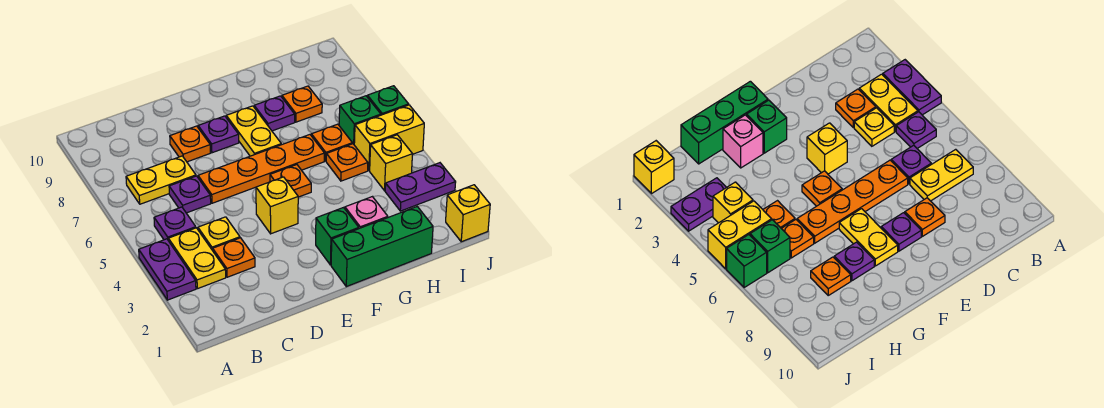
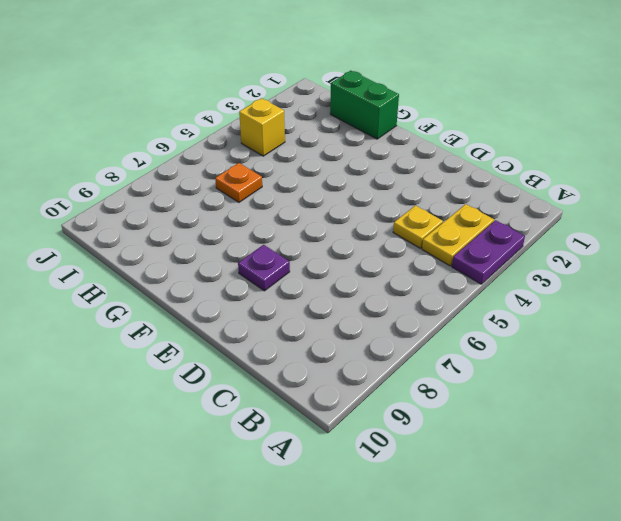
green brick G1:H1 level 1 -> green brick F1:H1 level 1
none -> purple plate B5 level 1
none -> yellow plate B7:C7 level 1
none -> orange plate C3 level 1

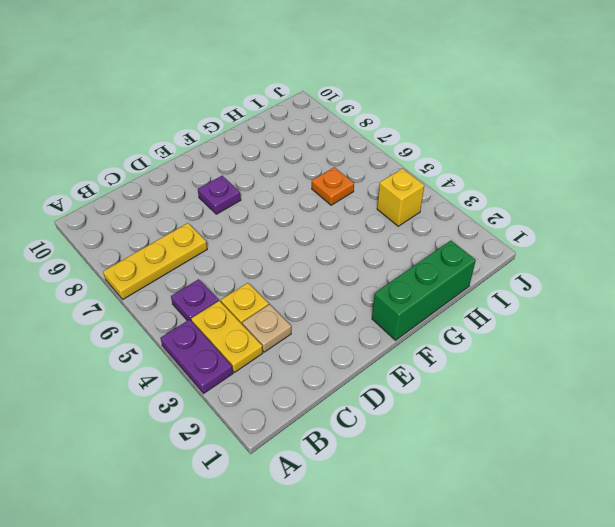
yellow plate A7:C7 level 1 -> yellow plate B7:C7 level 1
tan plate C3 level 1 -> orange plate C3 level 1
none -> purple plate C6 level 1
none -> orange plate D6:G6 level 1
none -> orange plate D8 level 1

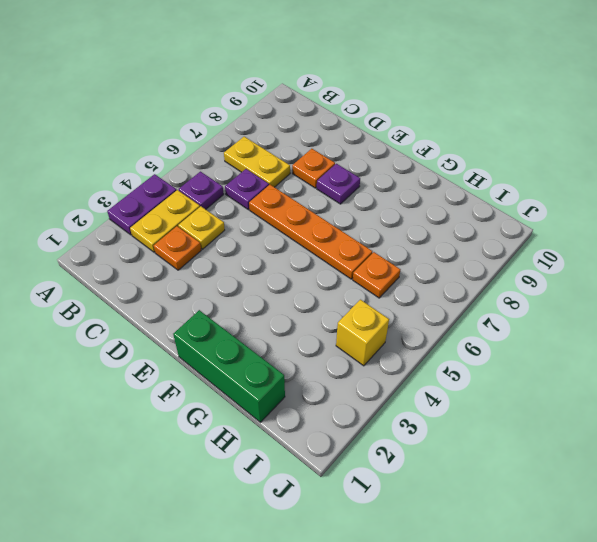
none -> yellow brick E4 level 1
none -> green brick F2 level 1
none -> orange plate F5 level 1

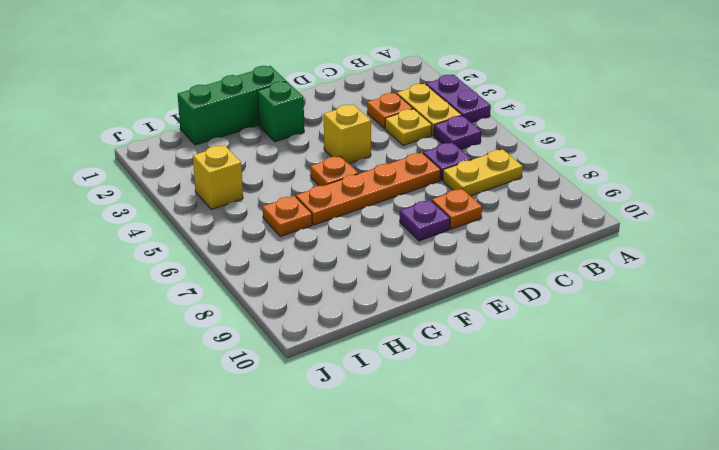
none -> yellow plate F7:F8 level 1
none -> pink brick G2 level 1
none -> purple plate G8 level 1

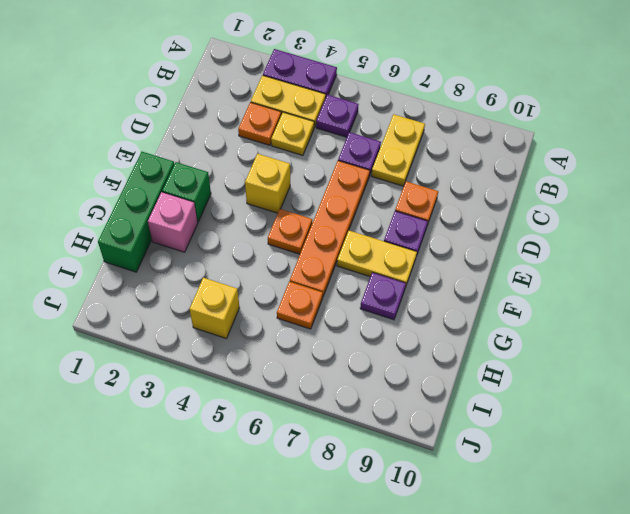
none -> orange plate H5 level 1
none -> orange plate H8 level 1
none -> purple plate I3:J3 level 1

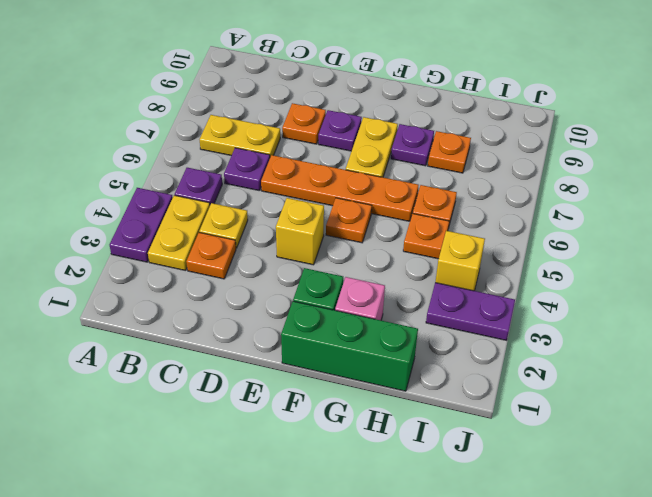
none -> yellow brick I5:J5 level 1
none -> green brick I6 level 1
none -> yellow brick J1 level 1

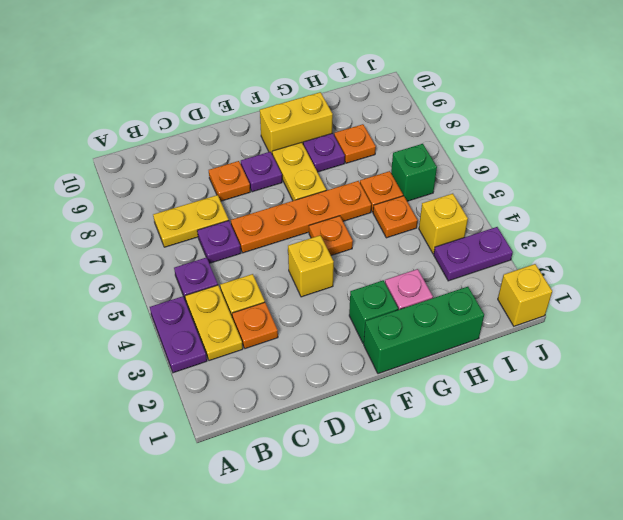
yellow brick F9:G9 level 1 -> yellow brick I5:J5 level 1
none -> green brick J6 level 1

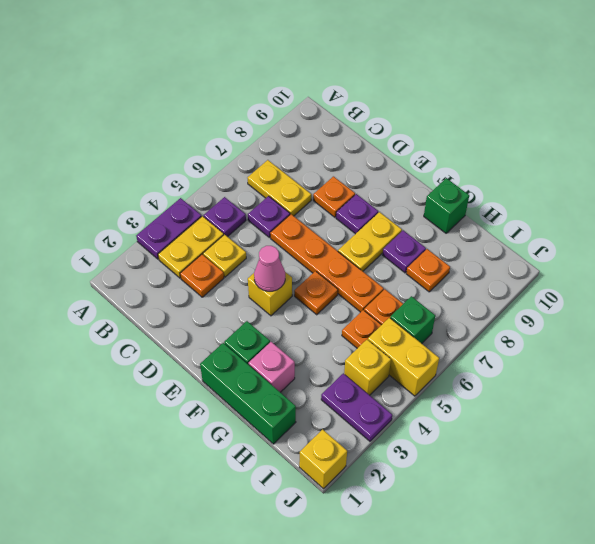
pink cone E4 level 2 -> none
green brick G10 level 1 -> green brick J6 level 1

